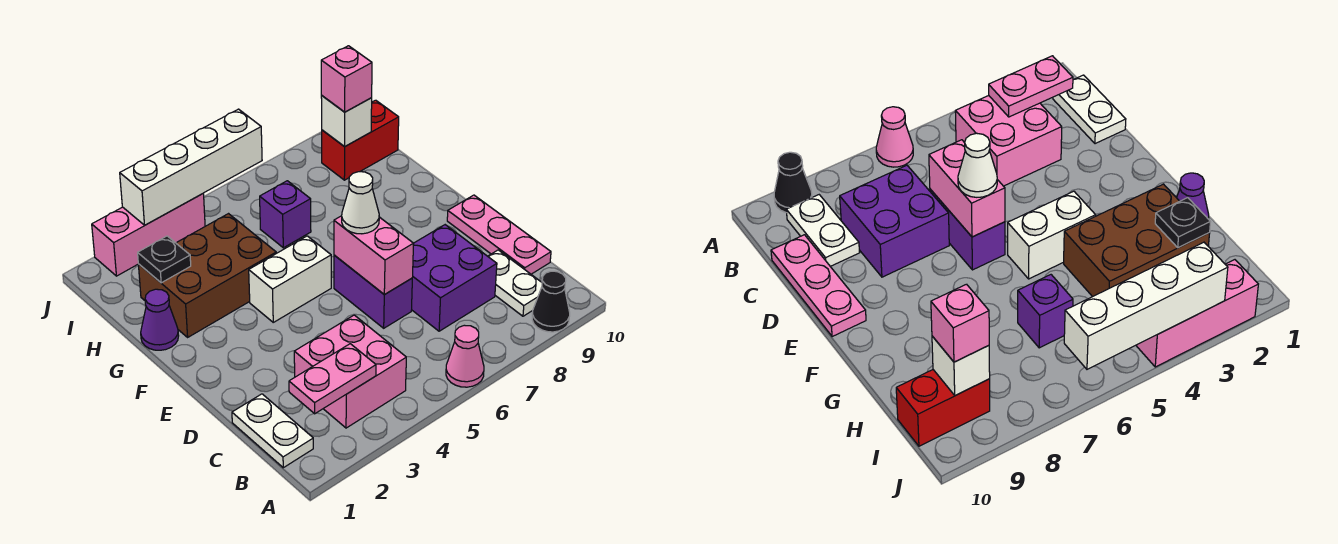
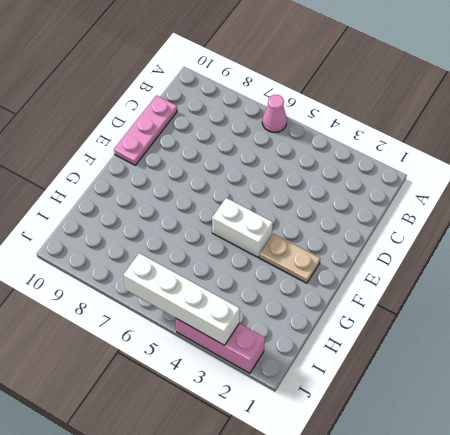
tan plate F2:F3 level 1 -> none
none -> black cone A9 level 1
none -> white plate B1:C1 level 1
none -> pink brick B3:C4 level 1

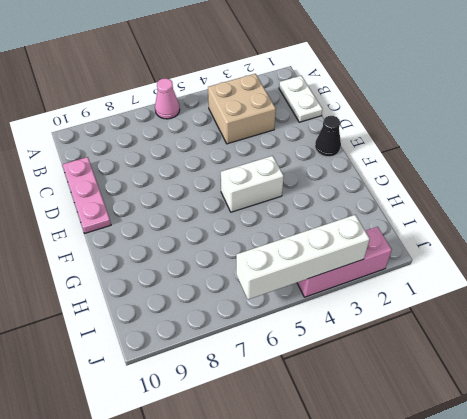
tan brick B3:C4 level 1 -> pink brick B3:C4 level 1
black cone E1 level 1 -> black cone A9 level 1
none -> white plate B9:C9 level 1
none -> purple brick C7:D8 level 1
none -> purple brick D6:E6 level 1

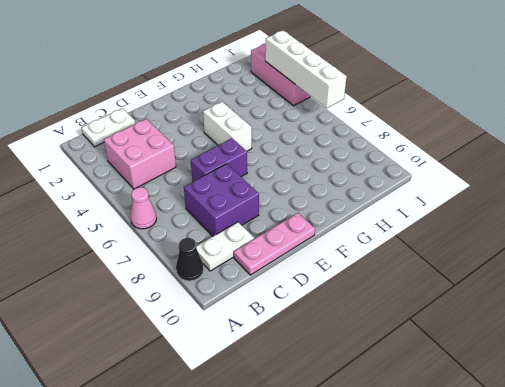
none -> purple cone G1 level 1
none -> brown brick G2:H4 level 1
none -> purple brick H6 level 1

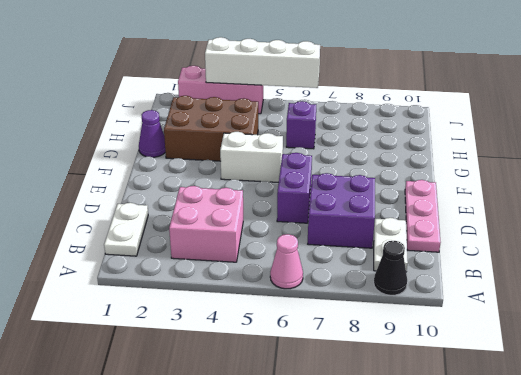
none -> red brick I9:I10 level 1
none -> pink plate B2:B3 level 2
none -> pink brick D6:E6 level 2

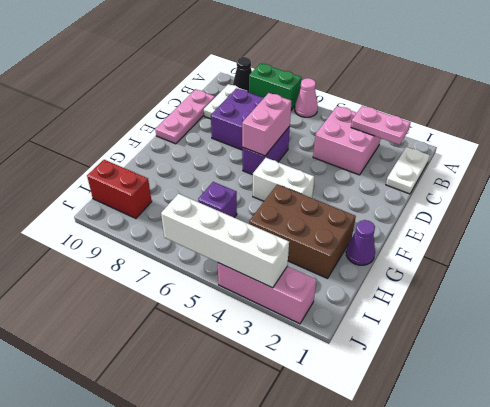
green brick A7:A8 level 1 -> none
none -> black plate H2 level 2
none -> white brick I9 level 2
none -> white cone E6 level 3

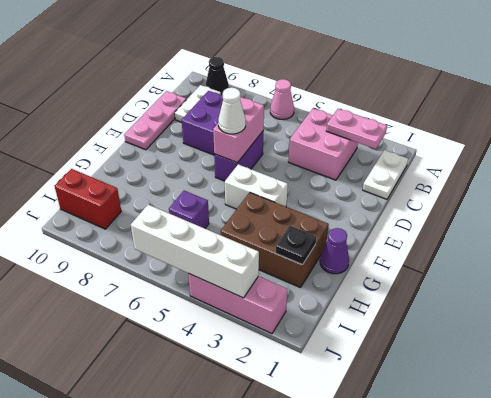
none -> white brick I9 level 2
none -> pink brick I9 level 3

